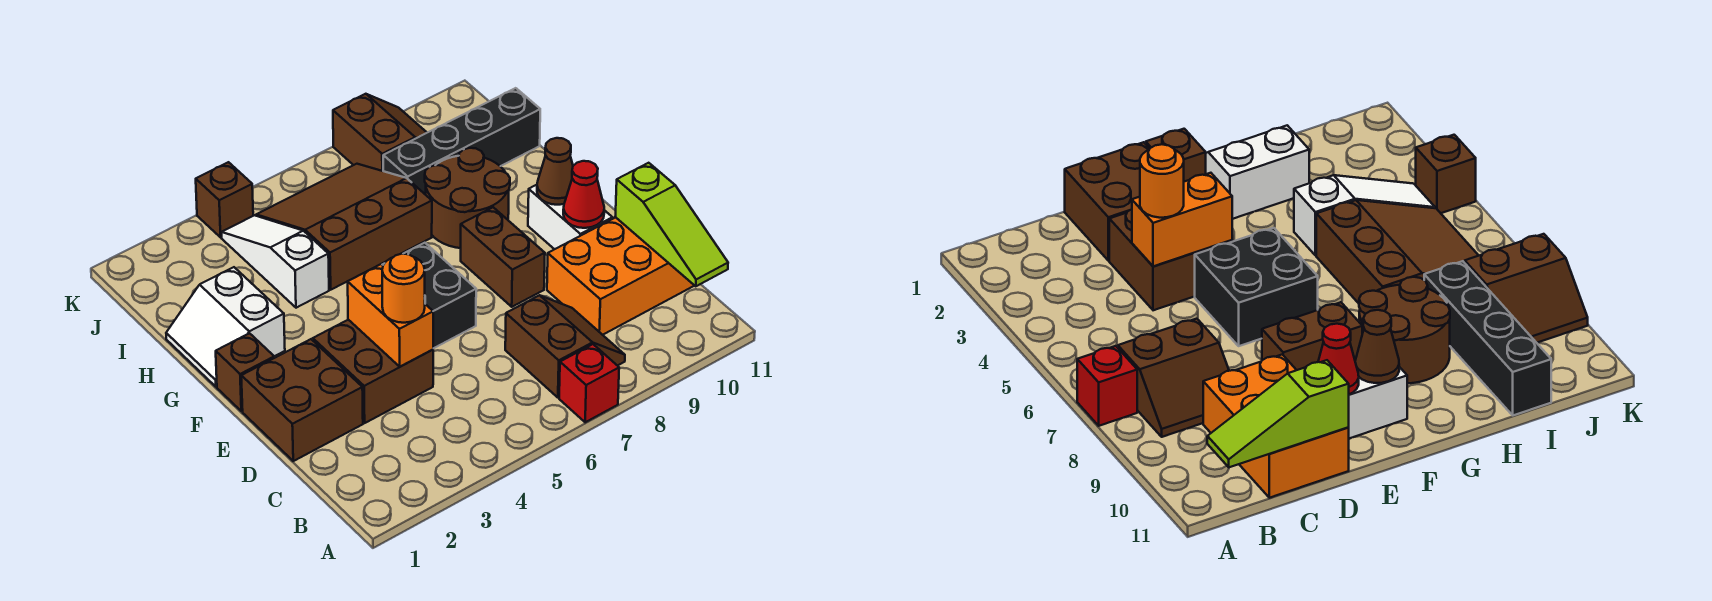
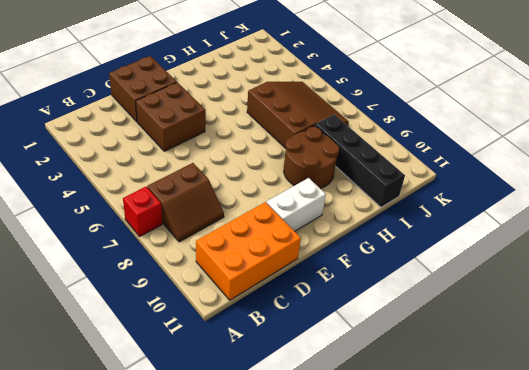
orange brick B10:D11 level 1 -> orange brick C9:D11 level 1
none -> black brick E5:F6 level 1
none -> brown brick E8:F8 level 1
none -> brown brick F1 level 1

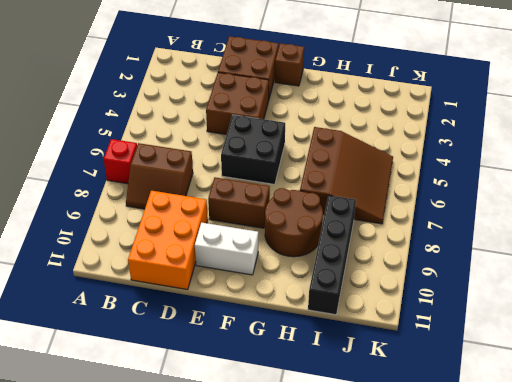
none -> white slope G1:H2 level 1 top 2
none -> white slope H4:J4 level 1 top H
none -> brown slope J8:K9 level 1 top 8

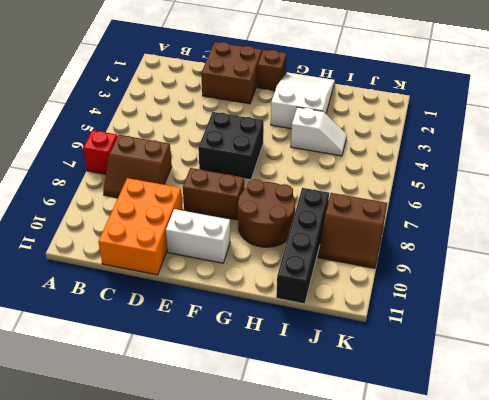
white slope G1:H3 level 1 top 3 -> white slope G1:H2 level 1 top 2
white slope H4:I4 level 1 top H -> white slope H4:J4 level 1 top H
none -> brown brick D3:E4 level 1
none -> brown slope H5:J7 level 1 top H
none -> brown brick K4 level 1

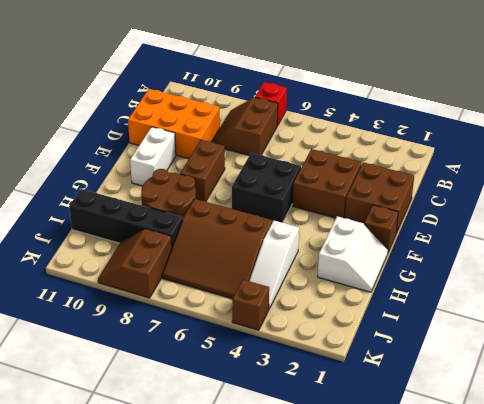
none -> lime slope B11:D11 level 2 top D
none -> orange brick D4:E4 level 2
none -> red cone E10 level 2

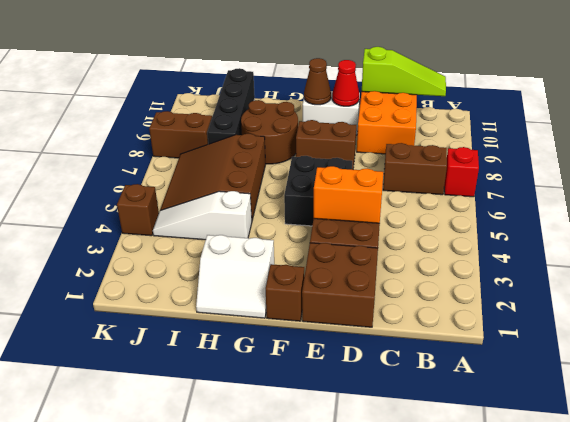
none -> orange round brick D4 level 3

